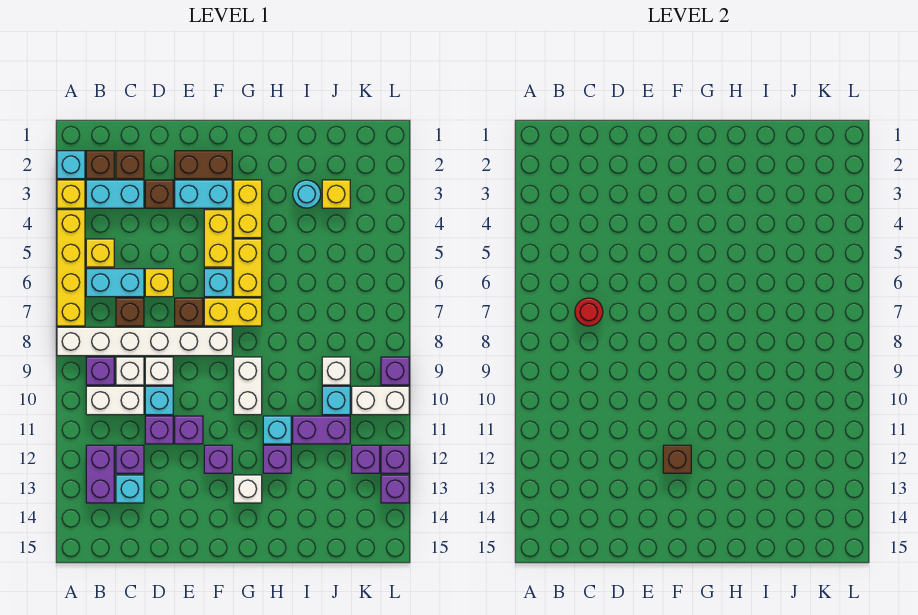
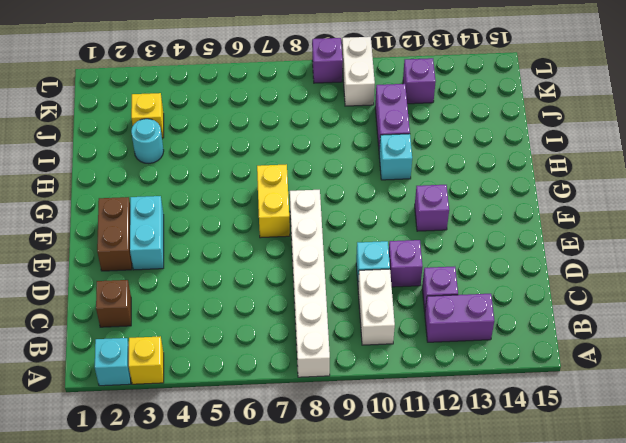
none -> yellow brick A4:A7 level 1
none -> brown brick B2 level 1
none -> cyan brick B3:C3 level 1
none -> yellow brick B5 level 1

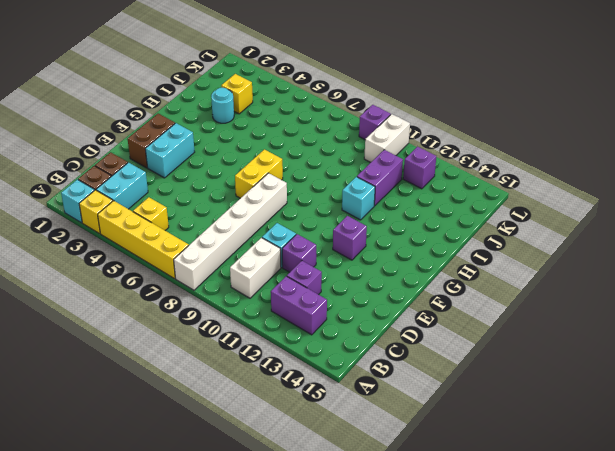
none -> cyan brick B6:C6 level 1
none -> purple brick B9 level 1
none -> brown brick C7 level 1
none -> white brick C9 level 1

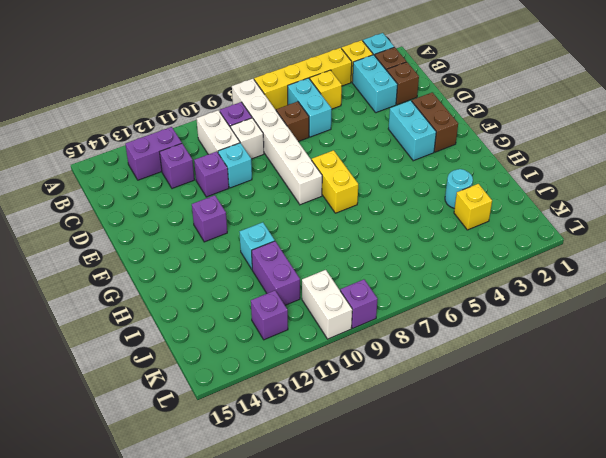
none -> cyan brick C13 level 1
none -> brown brick D3 level 1
none -> yellow brick D6 level 1
none -> white brick D9 level 1

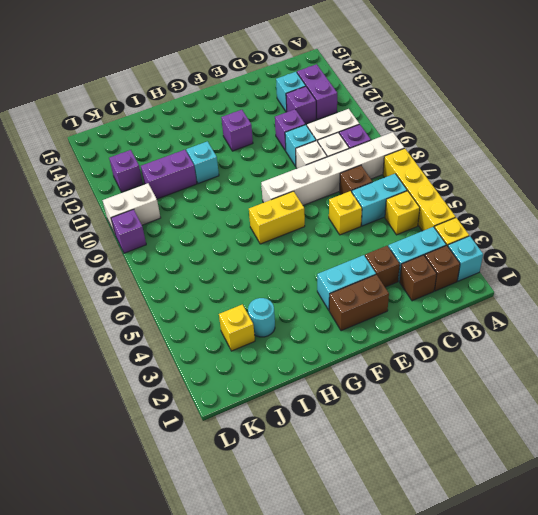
none -> brown brick E7 level 1
none -> purple brick E11 level 1
none -> yellow brick F4:F5 level 1
none -> cyan brick F6 level 1

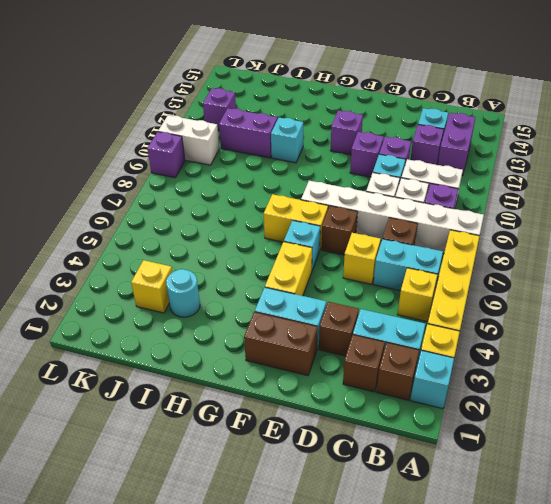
none -> yellow brick G3:G4 level 1
none -> yellow brick G5:G6 level 1
none -> white brick G9:G10 level 1
none -> white brick G13 level 1

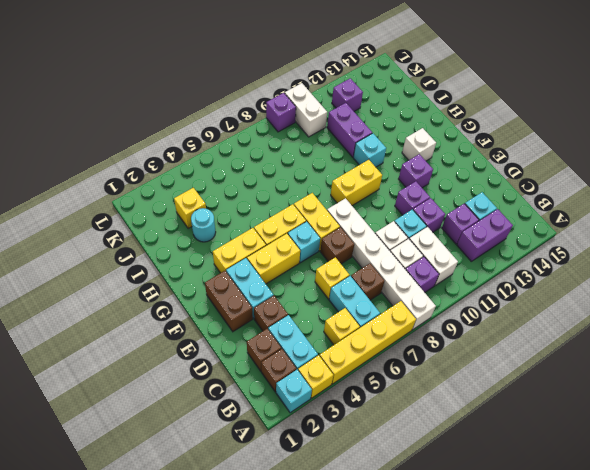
yellow brick G9:G10 level 1 -> white brick G9:G10 level 1
none -> purple brick H12 level 1
none -> white brick J9 level 1
none -> cyan brick J10 level 1
none -> purple brick L12 level 1

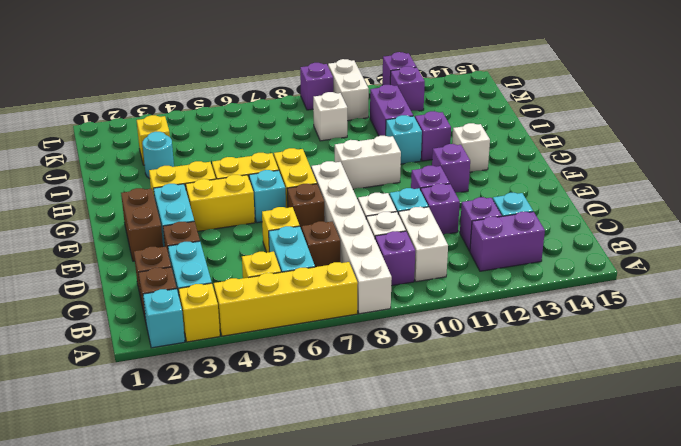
none -> cyan brick J10 level 1
none -> purple brick L13 level 1
none -> red round brick C7 level 2
none -> brown brick F12 level 2

